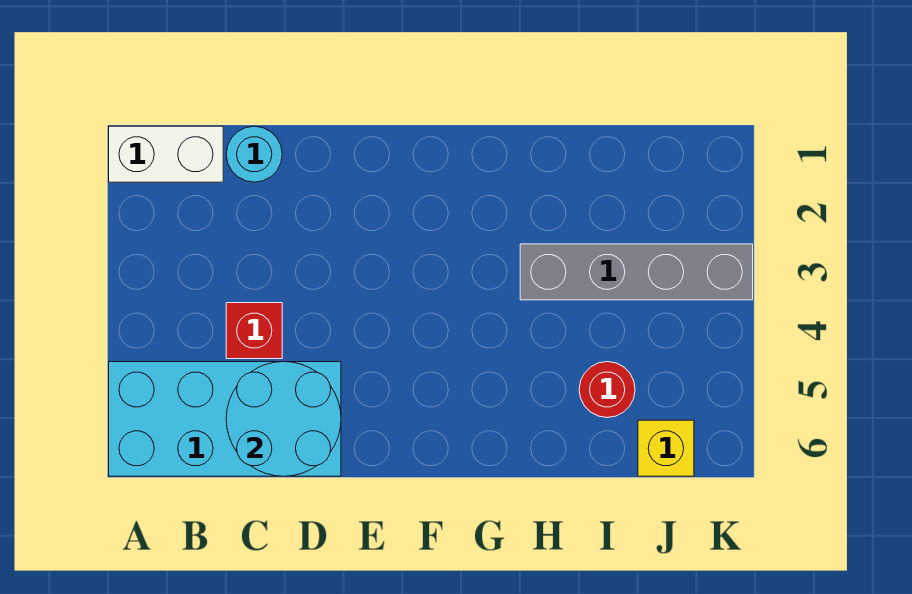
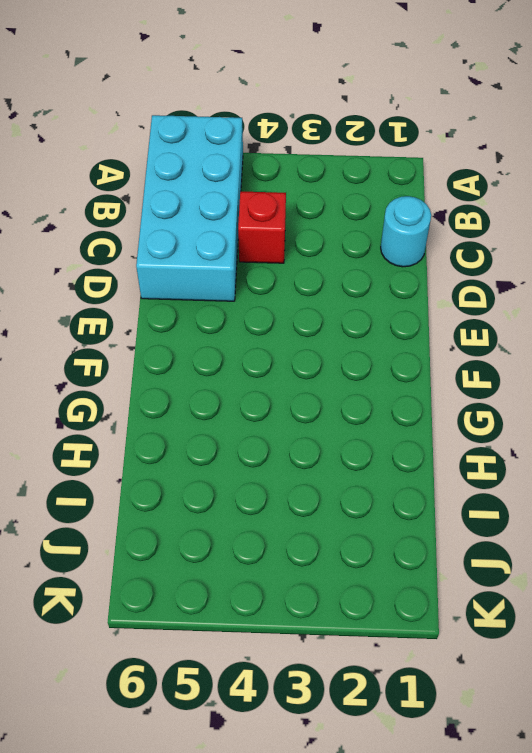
none -> white brick A1:B1 level 1
none -> grey brick H3:K3 level 1

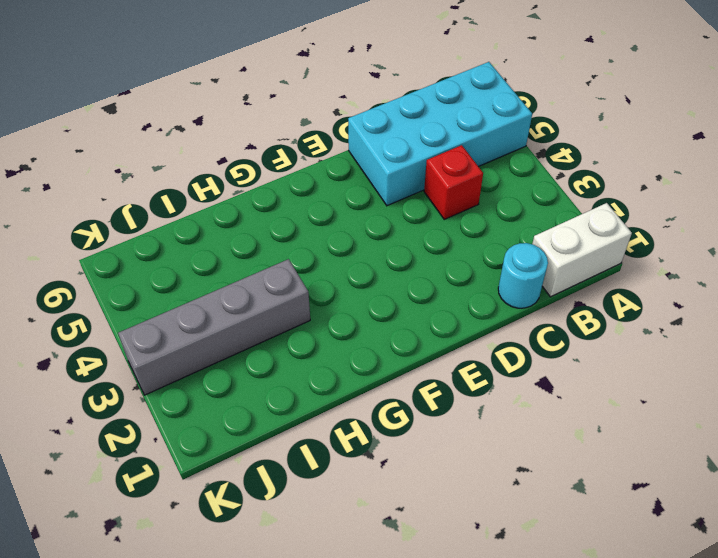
none -> red round brick I5 level 1
none -> yellow brick J6 level 1

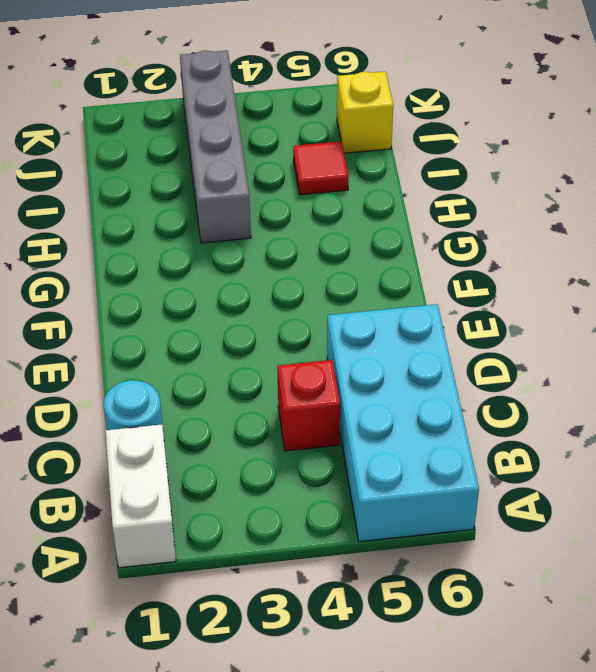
red tile I5 level 1 -> red round brick I5 level 1
none -> cyan round brick C5:D6 level 2

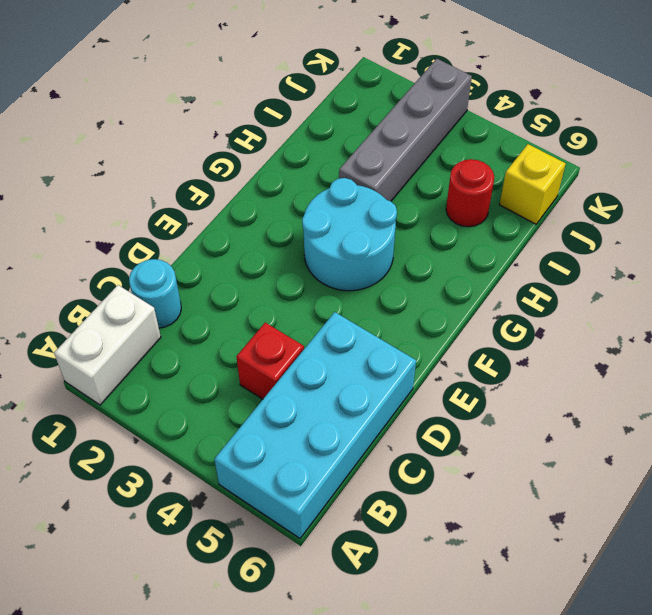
cyan round brick F3:G4 level 1 -> cyan round brick C5:D6 level 2

